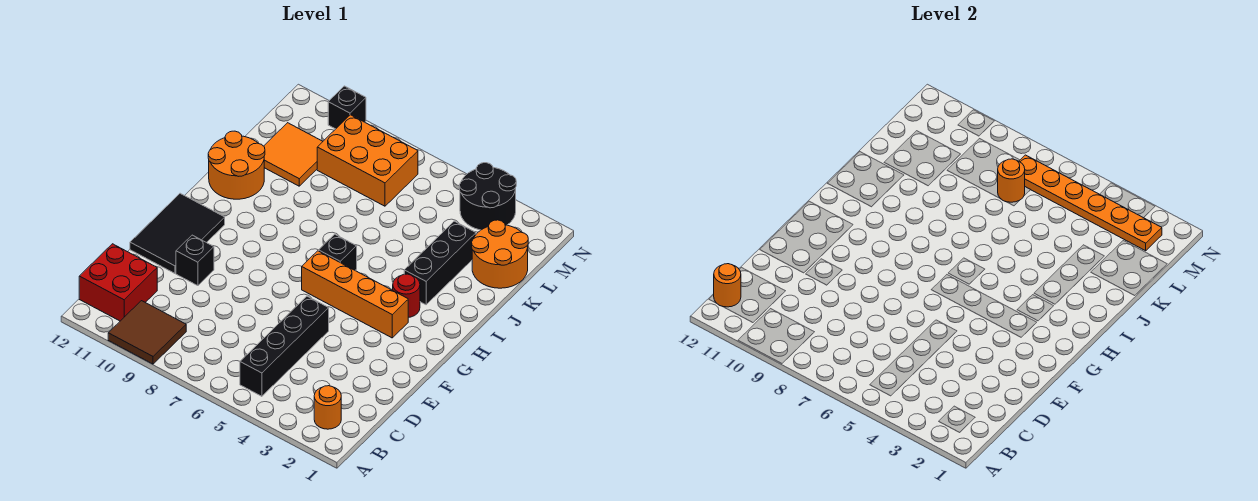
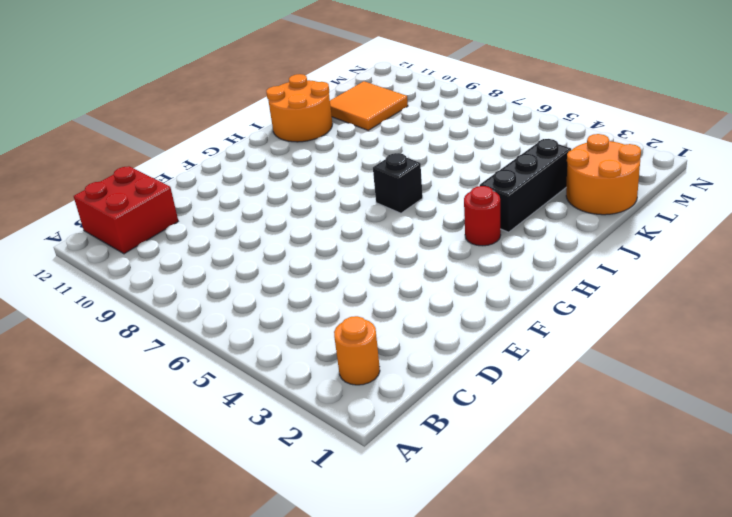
none -> brown tile A9:B10 level 1
none -> black brick B5:E5 level 1
none -> black brick E10 level 1

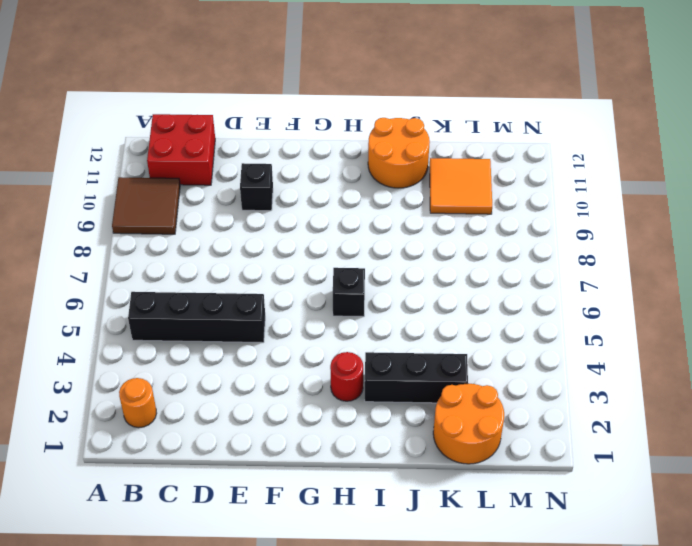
none -> black tile E11:G12 level 1
none -> orange brick G3:G6 level 1
none -> orange brick L7:M9 level 1

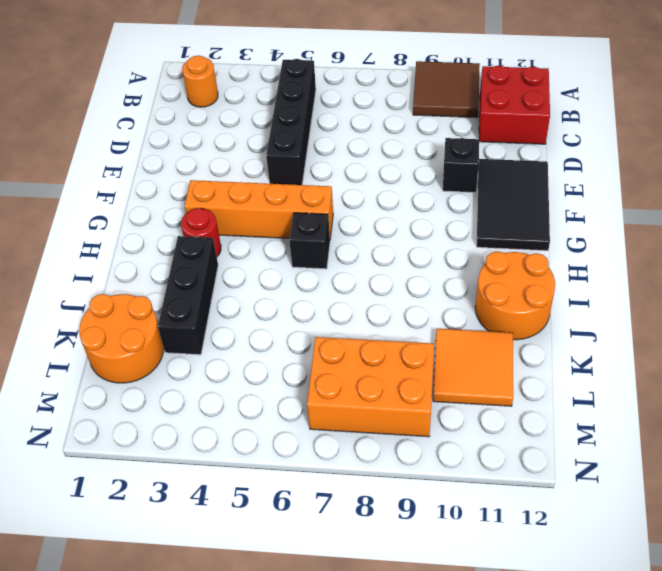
none -> black round brick M3:N4 level 1
none -> black brick N10 level 1
none -> orange round brick B12 level 2

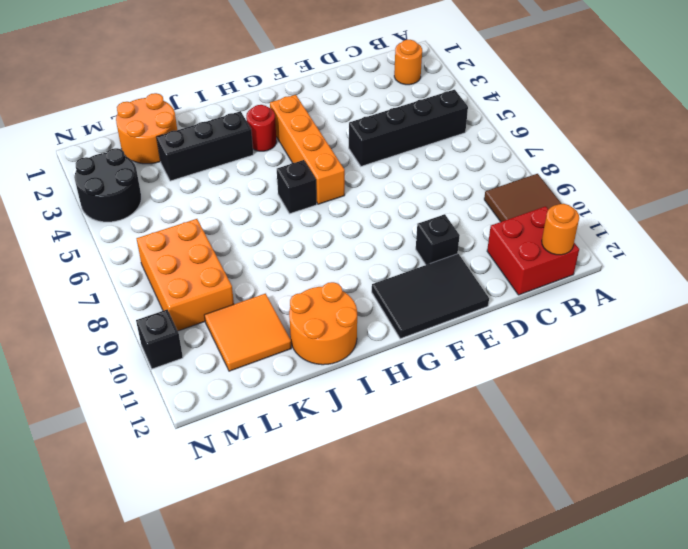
none -> orange round brick L7 level 2
none -> orange plate M2:M7 level 2

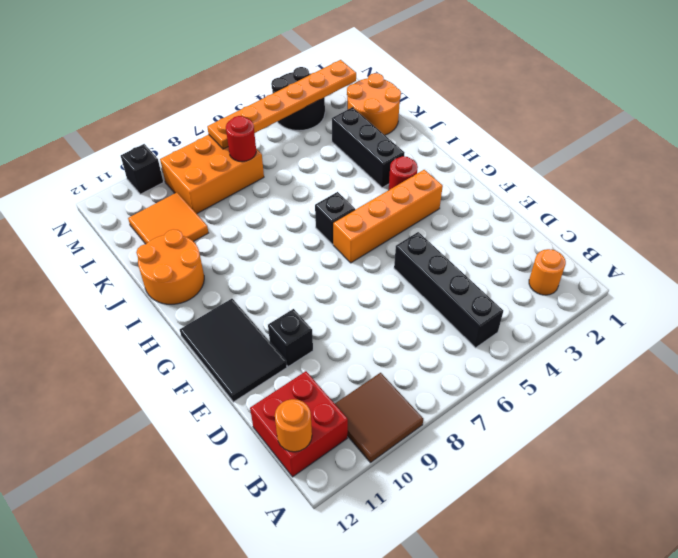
red round brick L7 level 2 -> orange round brick L7 level 2

